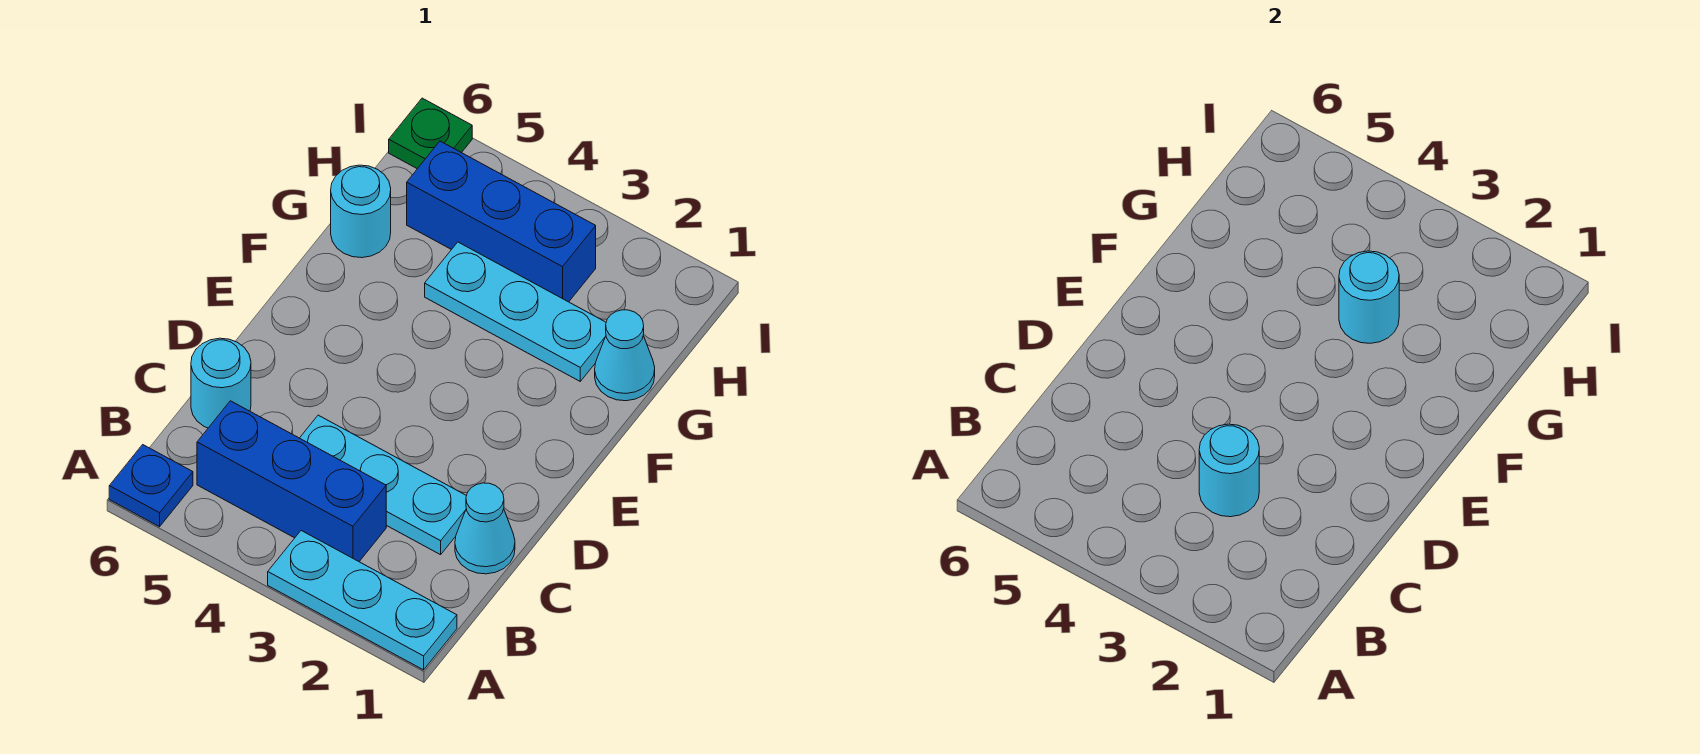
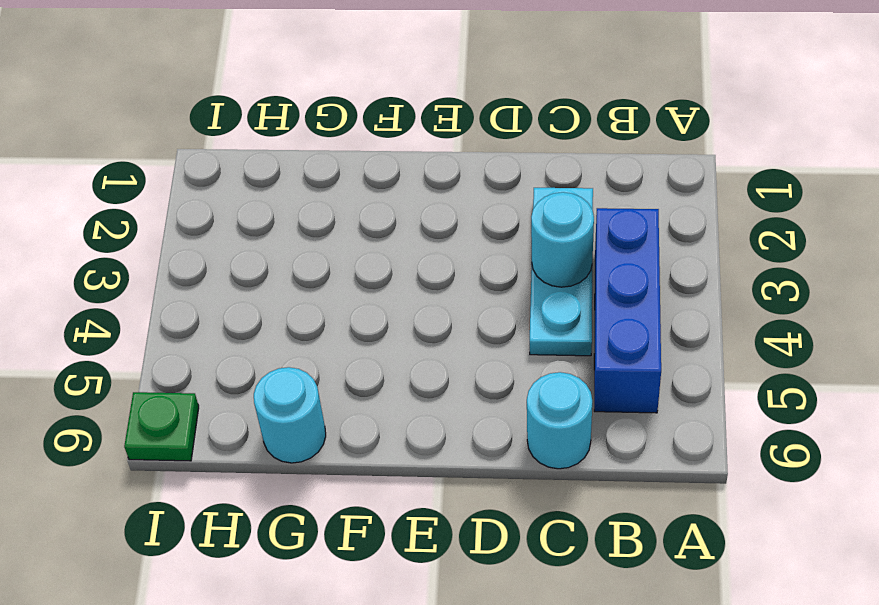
none -> cyan plate A1:A3 level 1
none -> blue plate A6 level 1
none -> cyan cone C1 level 1

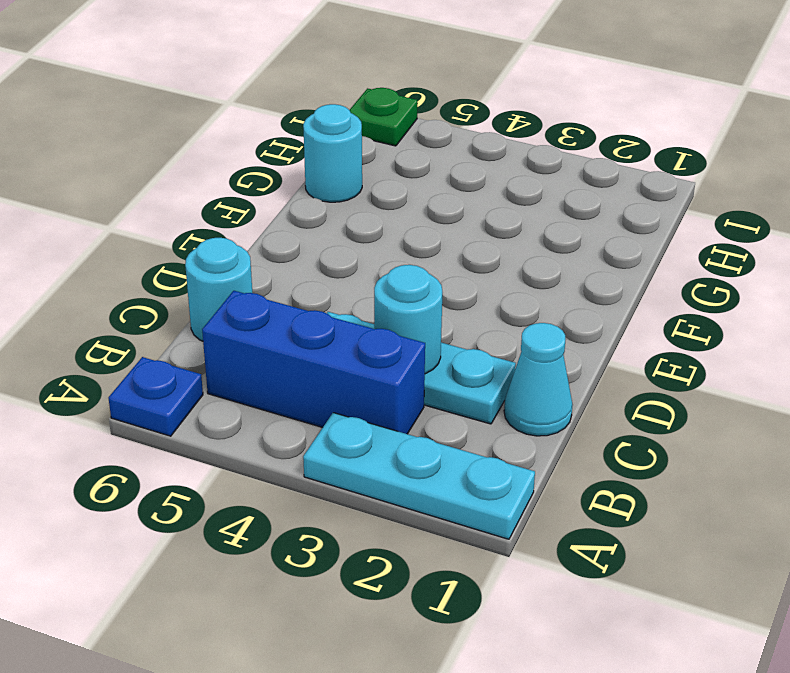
none -> cyan cone G1 level 1
none -> cyan plate G2:G4 level 1
none -> blue brick H3:H5 level 1

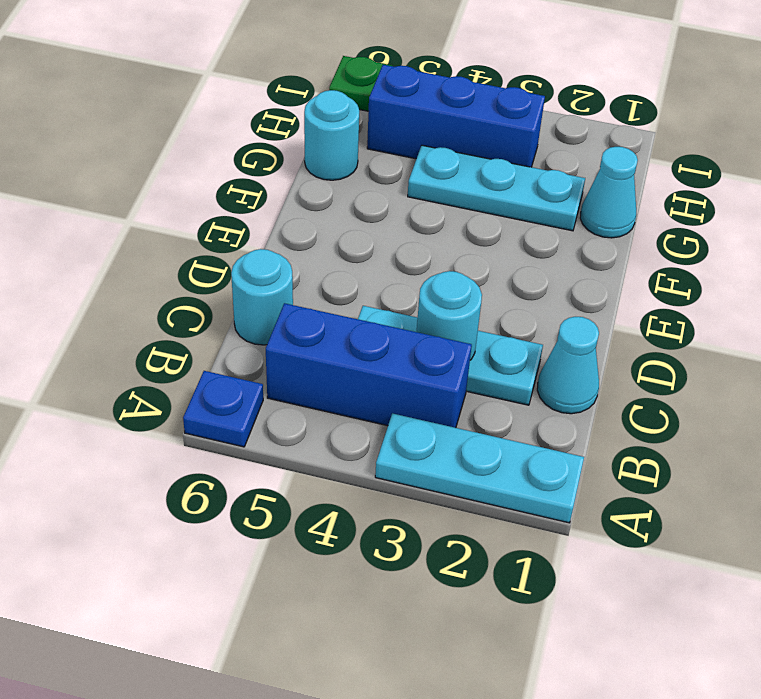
none -> cyan round brick G3 level 2

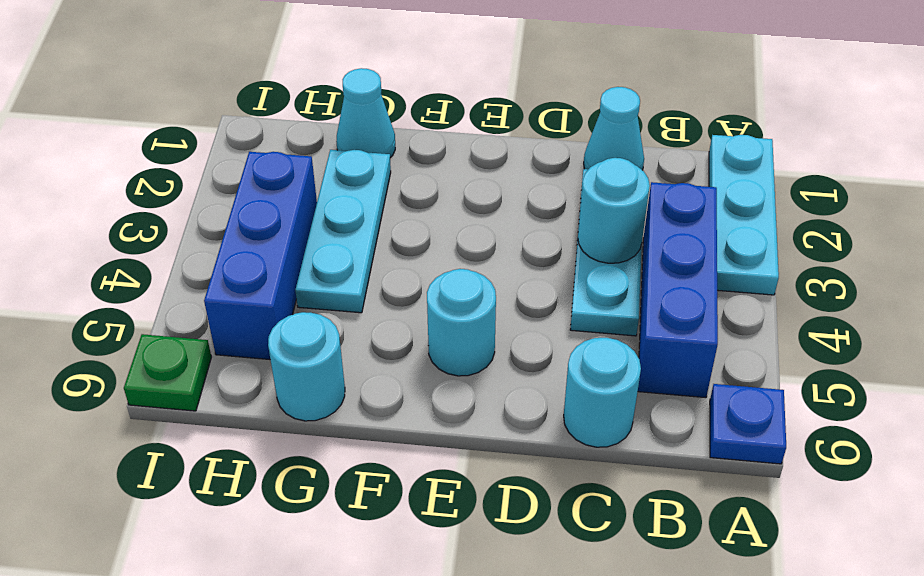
cyan round brick E5 level 1 -> cyan round brick G3 level 2

